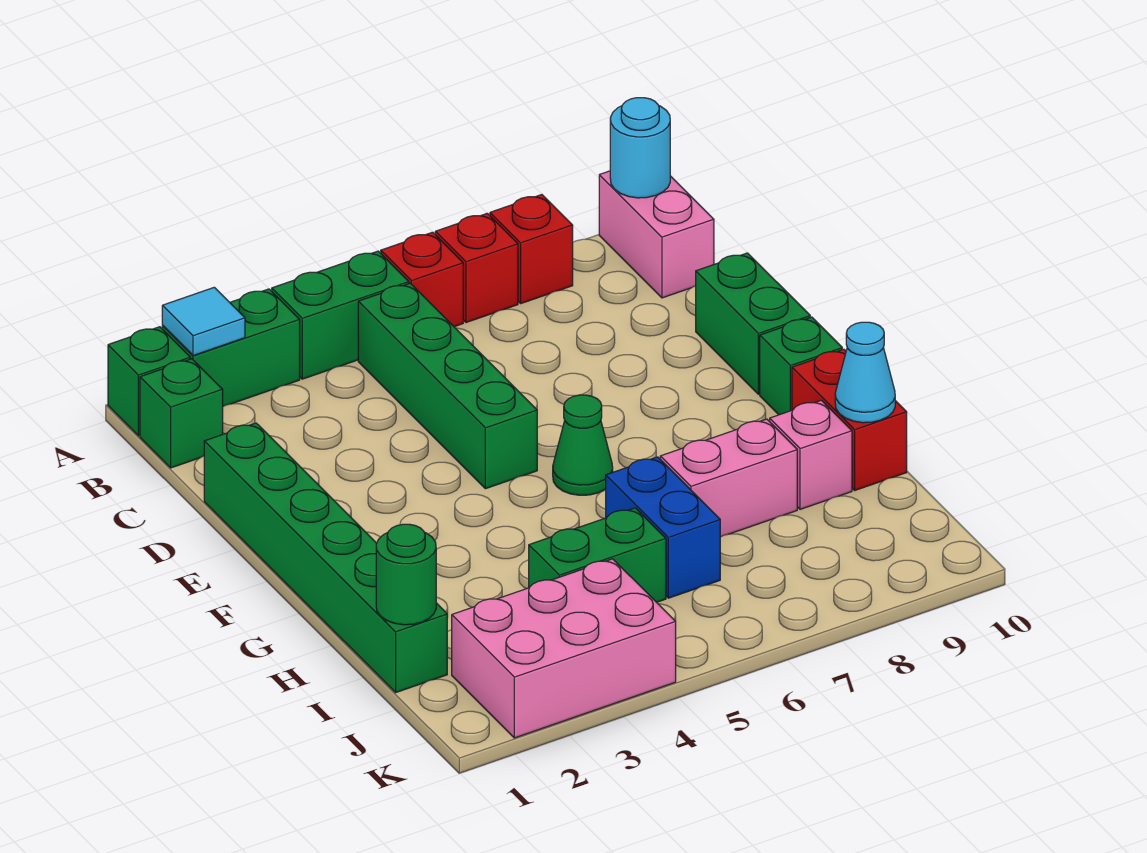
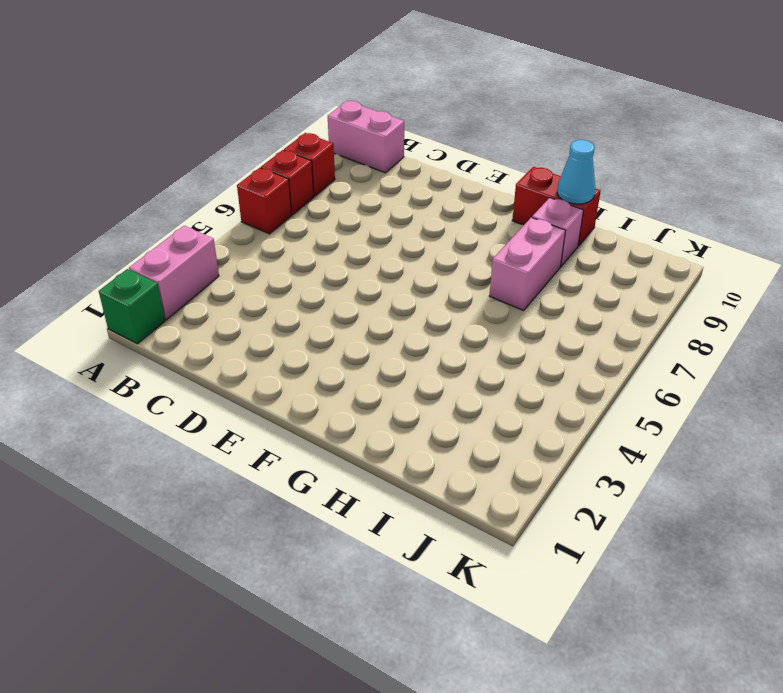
pink brick A2:A3 level 1 -> green brick A2:A3 level 1
none -> green brick A4:A5 level 1
none -> green brick B1 level 1
none -> green brick B5:E5 level 1

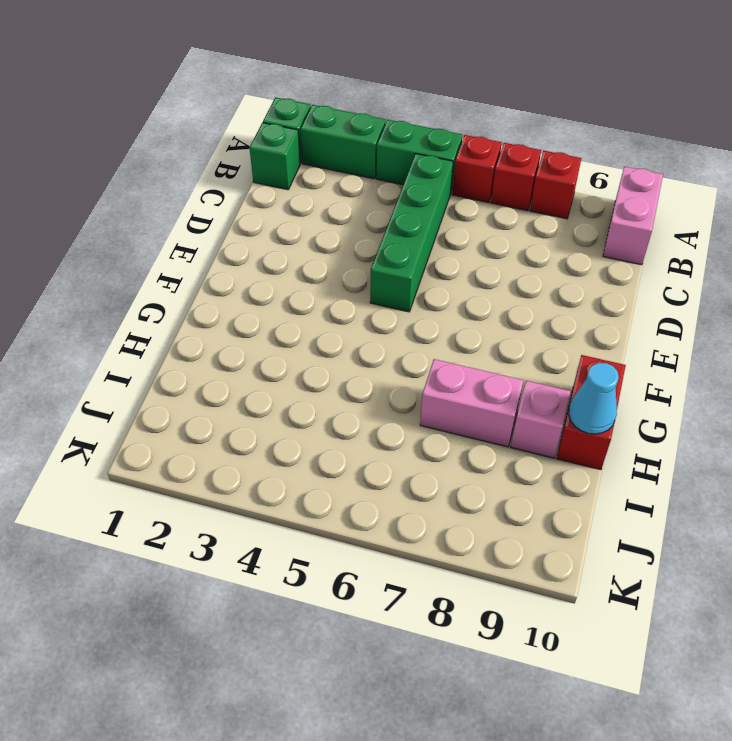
none -> green brick D1:I1 level 1
none -> green brick D10:E10 level 1
none -> green cone F6 level 1

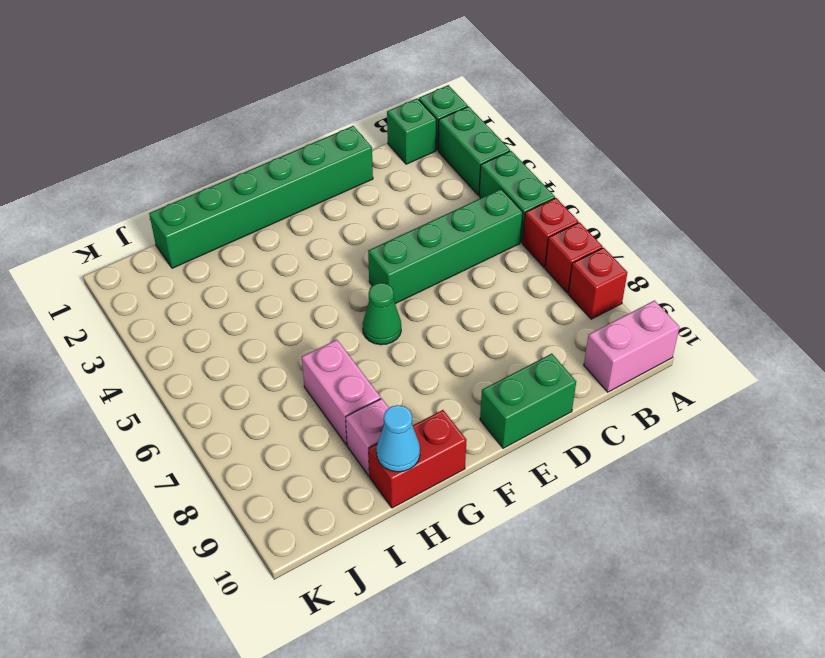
none -> green brick F10 level 1
none -> blue brick H6:I6 level 1
none -> green brick I4:I5 level 1

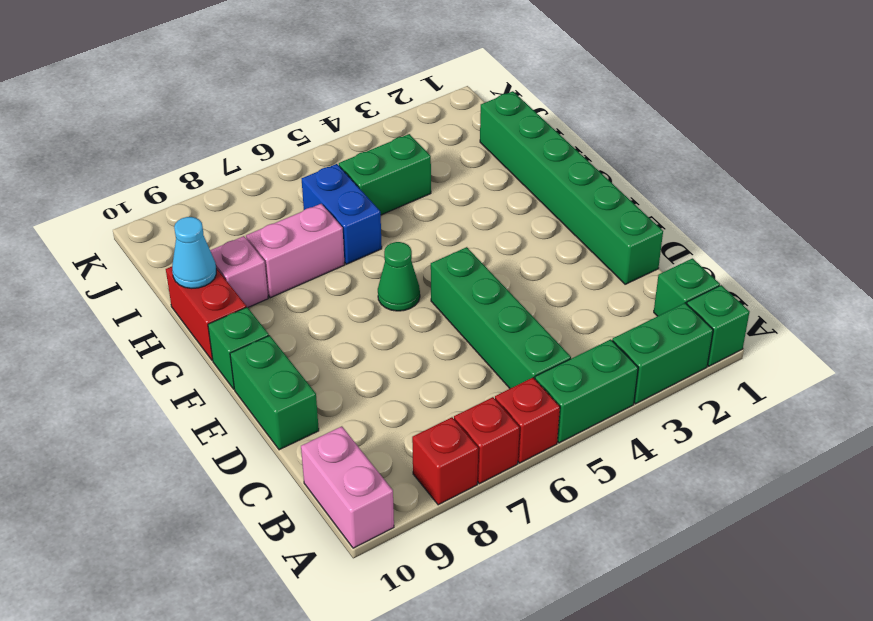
none -> pink brick J2:K4 level 1
none -> cyan tile A2 level 2
none -> cyan round brick A10 level 2

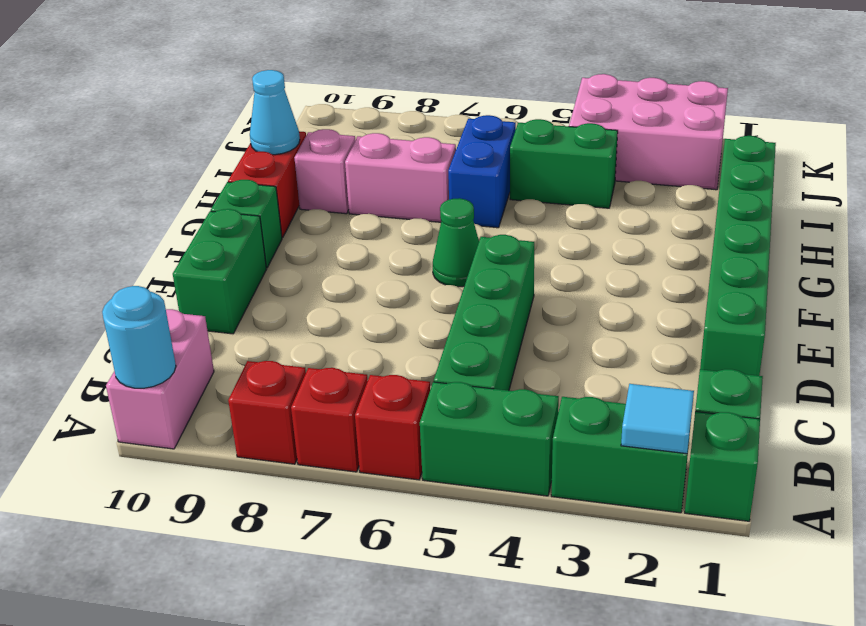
none -> green round brick I1 level 2

